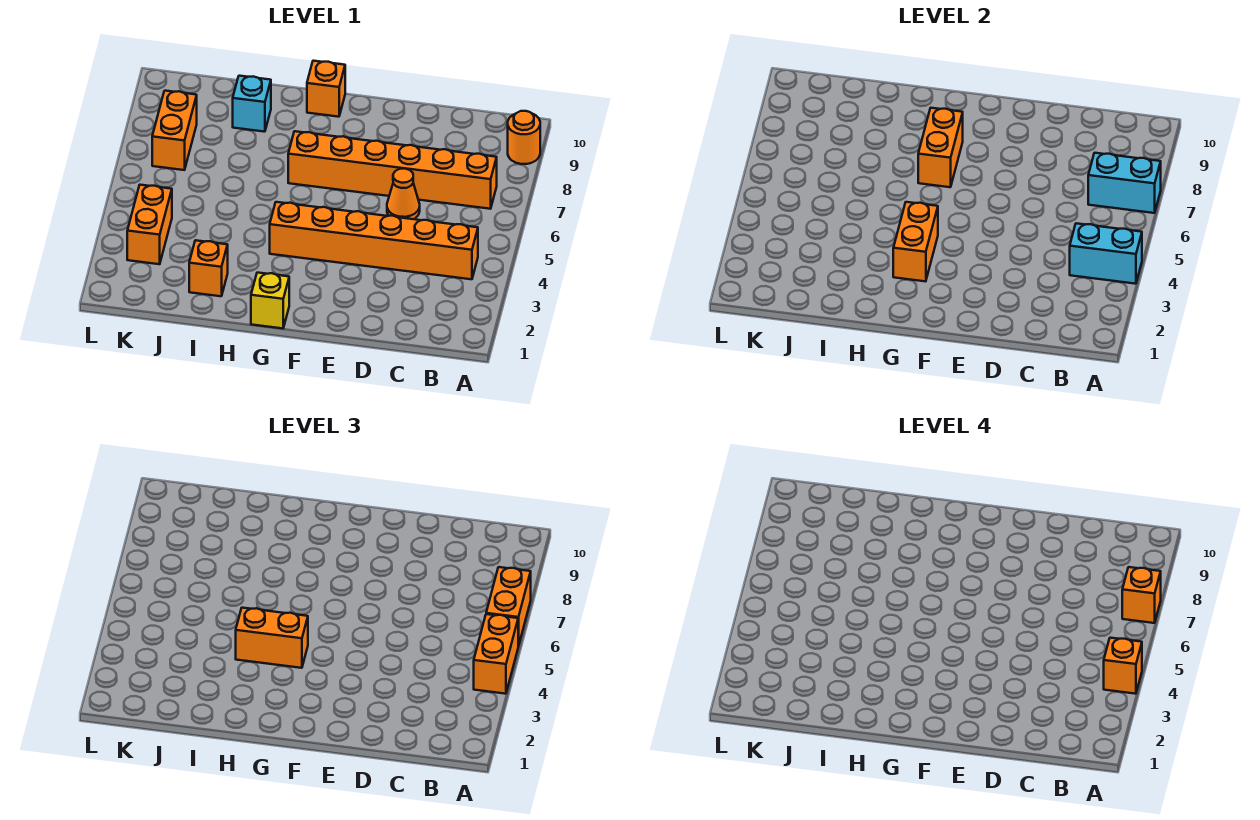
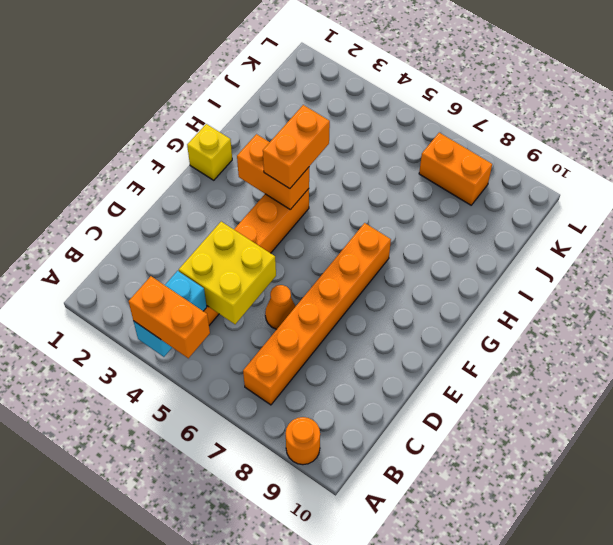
yellow brick C4:D5 level 2 -> none
none -> orange brick G10 level 1
none -> orange brick I2 level 1
none -> cyan brick I9 level 1

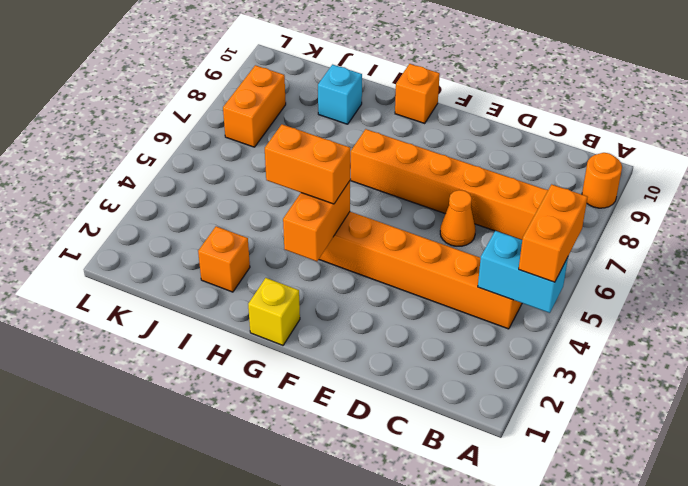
none -> orange brick K3:K4 level 1
none -> cyan brick A7:B7 level 2
none -> orange brick G7:G8 level 2

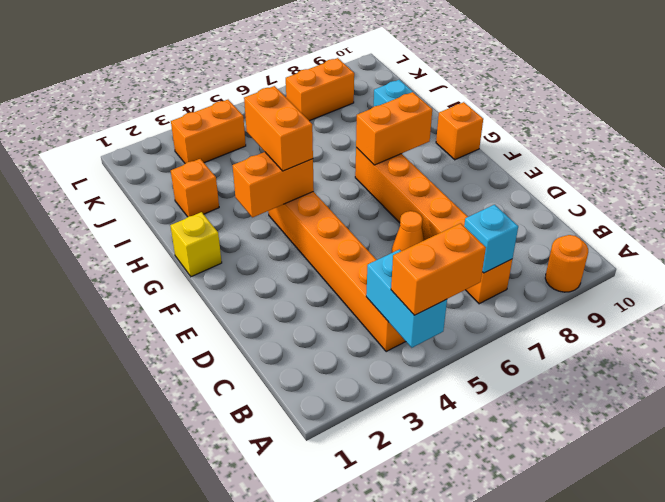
cyan brick B7 level 2 -> cyan brick A7:B7 level 2
none -> orange brick A6:A7 level 3
none -> orange brick A4 level 4
none -> orange brick A7 level 4

